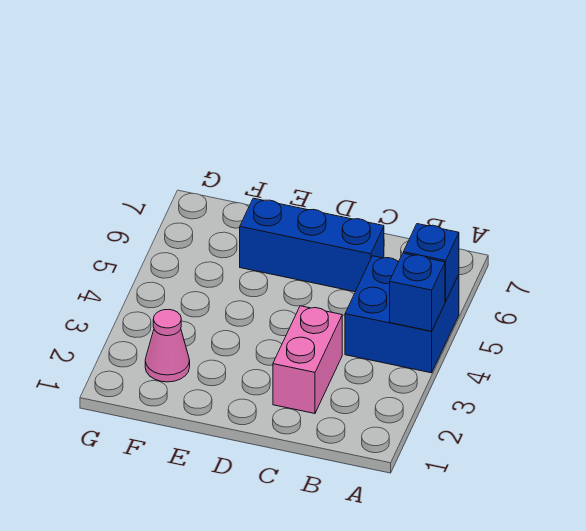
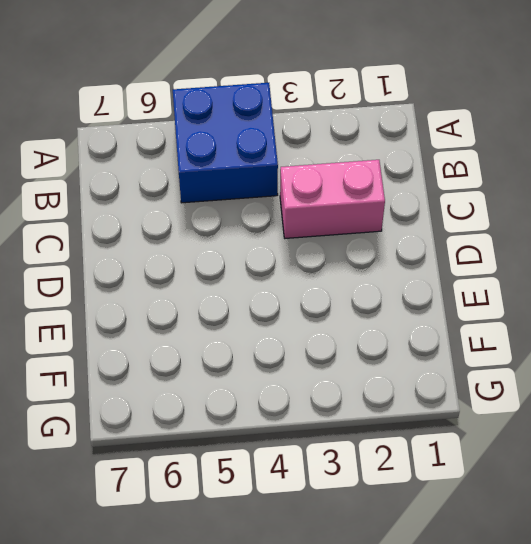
none -> blue brick C6:E6 level 1
none -> pink cone F2 level 1

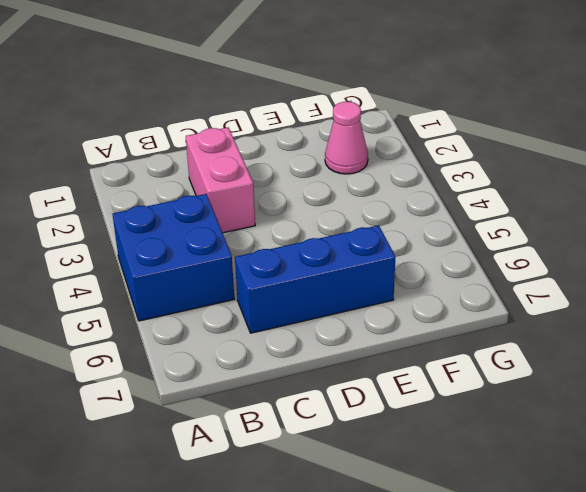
none -> blue brick A4 level 2
none -> blue brick A5 level 2

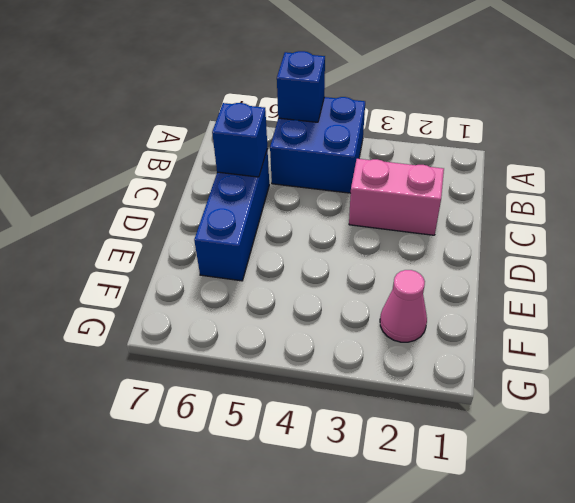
blue brick C6 level 2 -> blue brick A4 level 2

